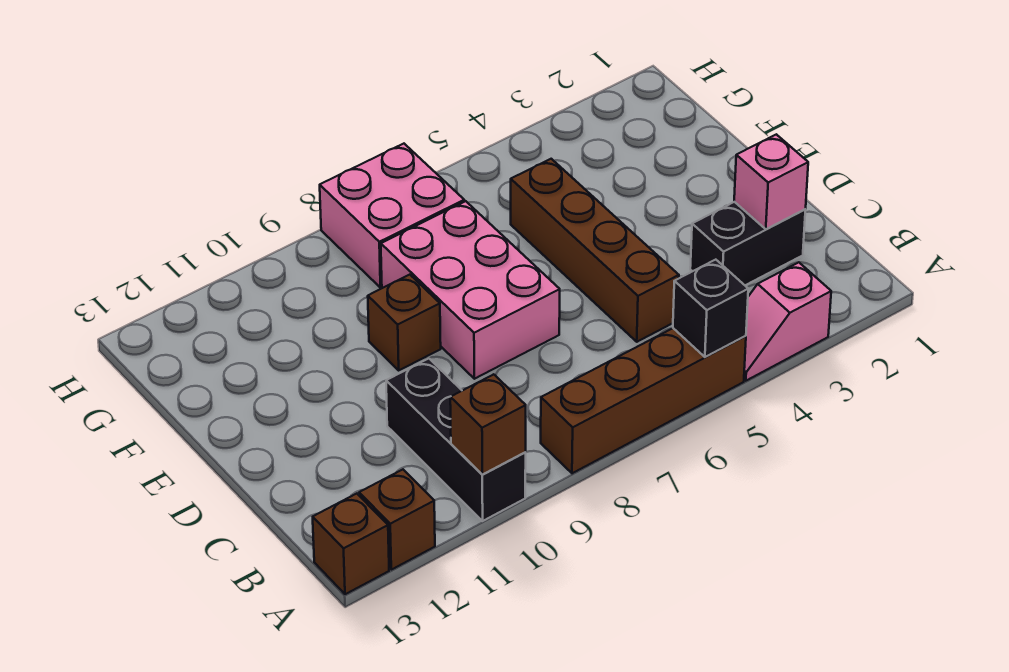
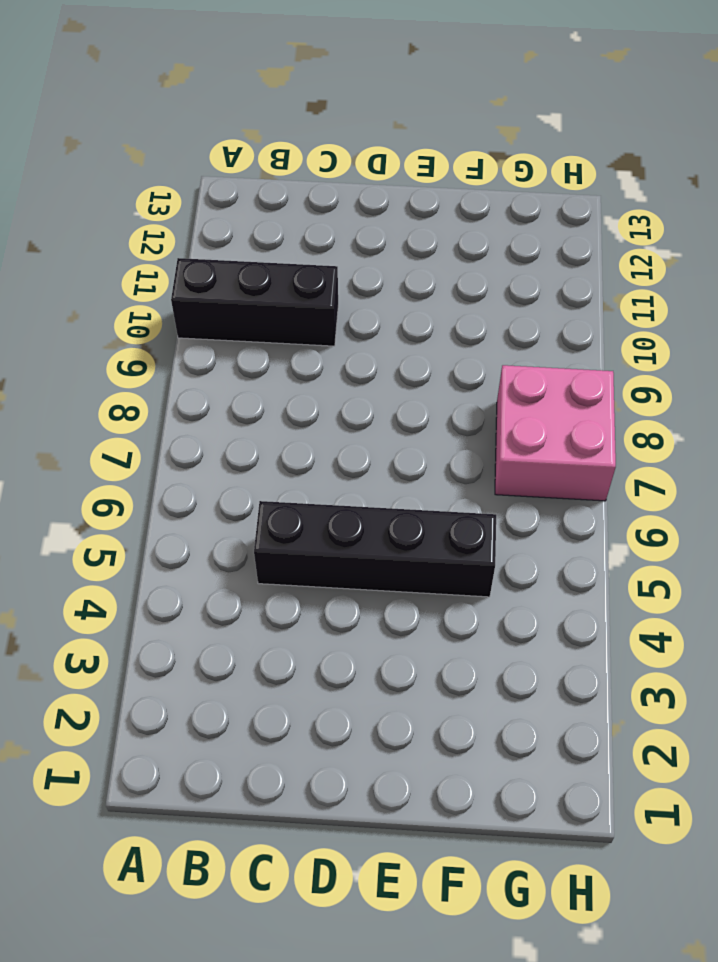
black brick C5:F5 level 1 -> brown brick C5:F5 level 1
none -> pink slope A3:A4 level 1 top 3
none -> brown brick A5:A8 level 1
none -> brown brick A12 level 1

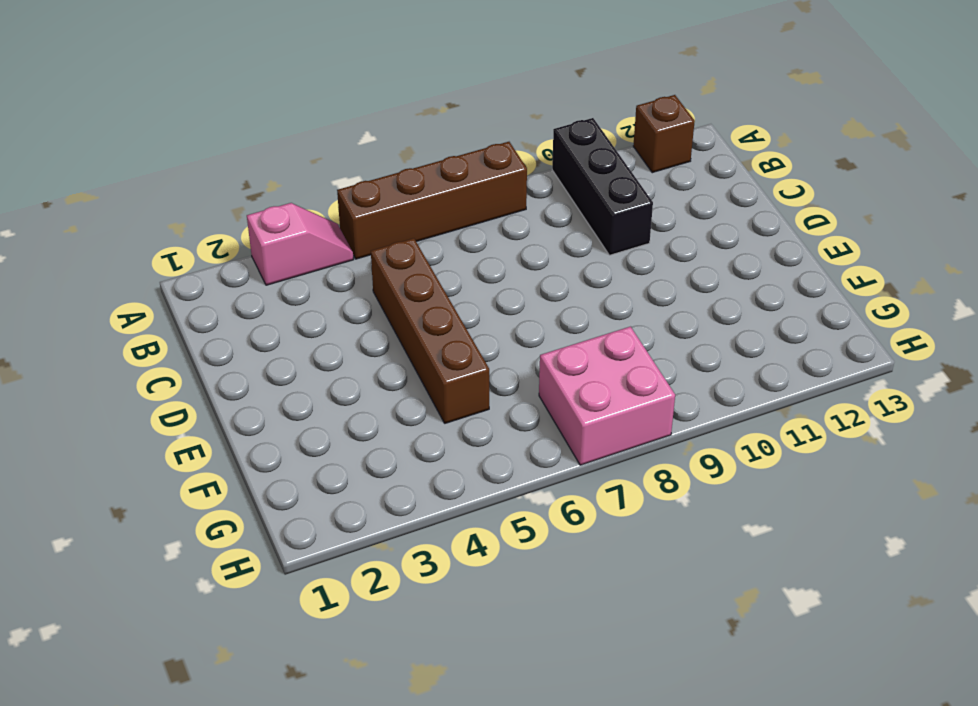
none -> brown brick A13 level 1
none -> black brick C2:C3 level 1
none -> pink brick D7:F8 level 1

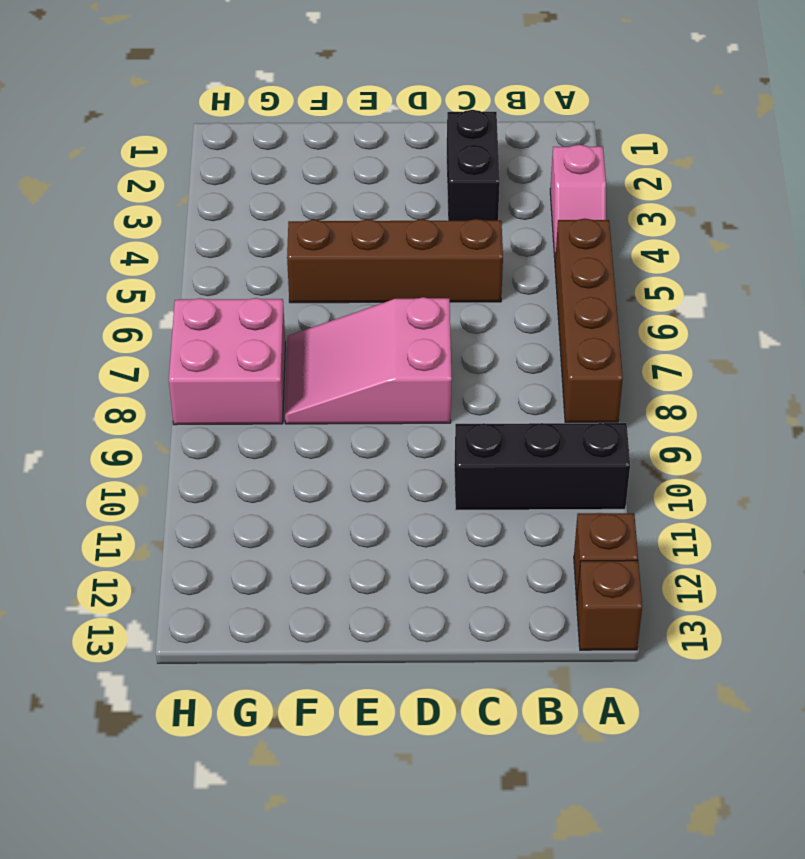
pink slope D7:F8 level 1 top D -> pink brick D7:F8 level 1
none -> brown brick E9 level 1
none -> black brick A5 level 2
none -> brown brick A10 level 2

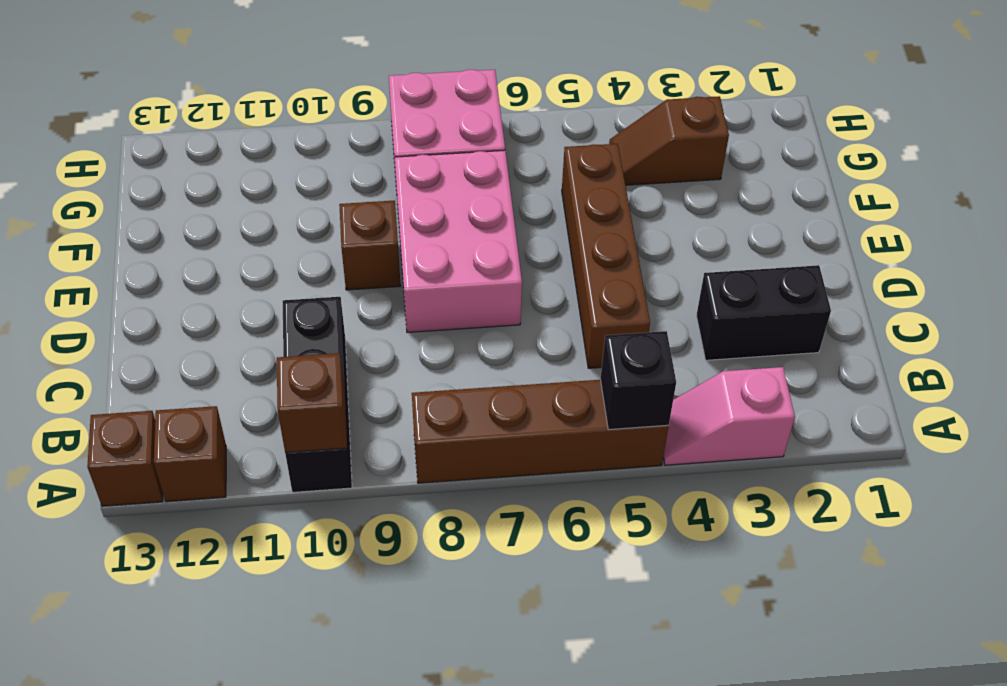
brown slope G3:G4 level 1 top 3 -> none
none -> pink brick C2 level 2

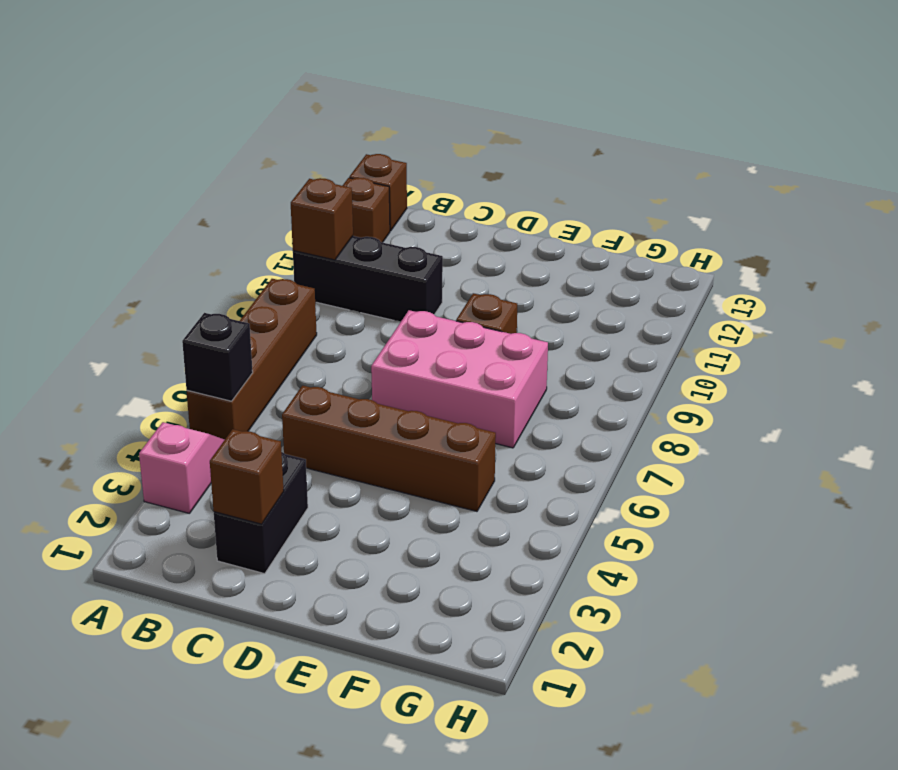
brown brick C2 level 2 -> pink brick C2 level 2
none -> pink brick G7:H8 level 1

